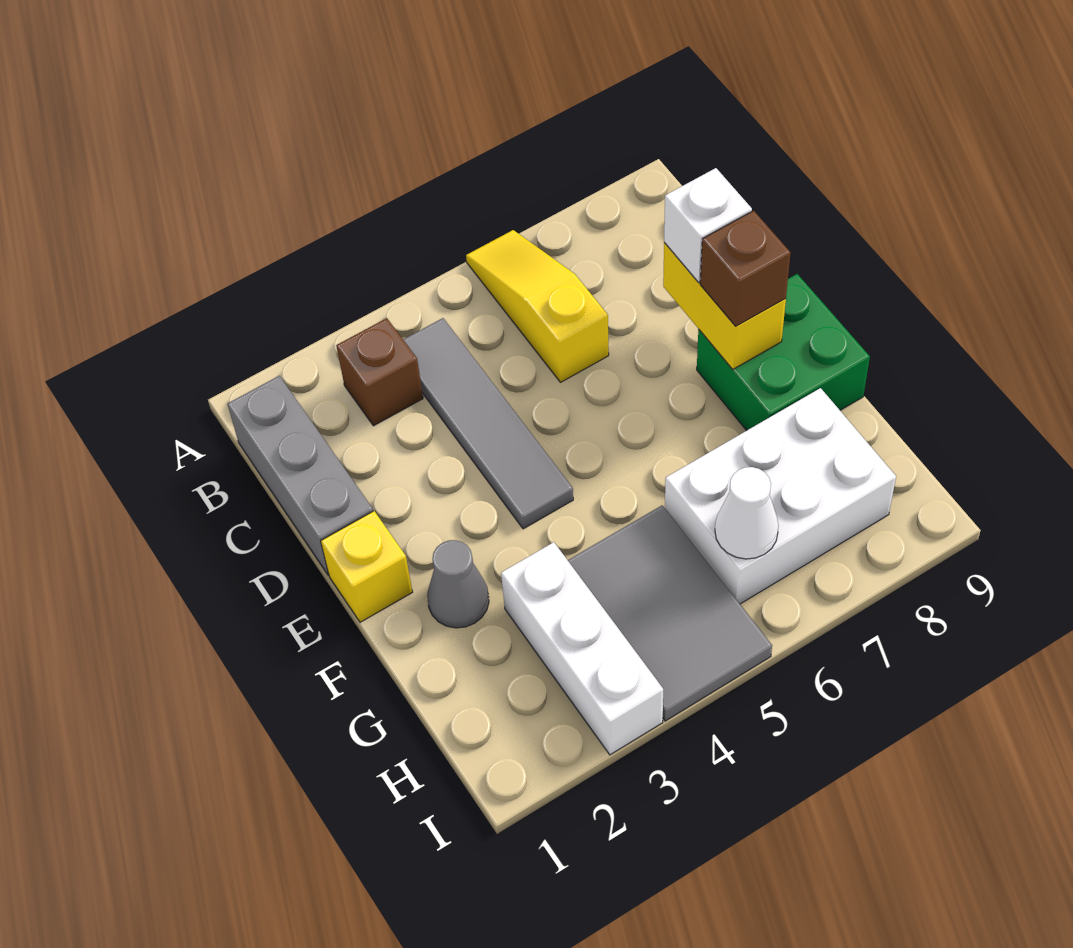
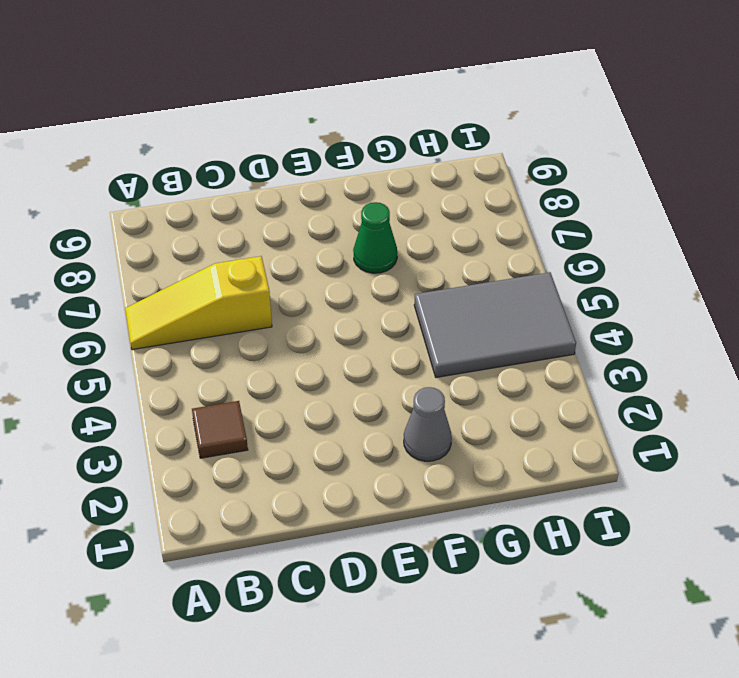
brown tile B3 level 1 -> brown brick B3 level 1
green cone F7 level 1 -> none
none -> grey brick B1:D1 level 1
none -> grey tile B4:E4 level 1
none -> yellow brick E1 level 1

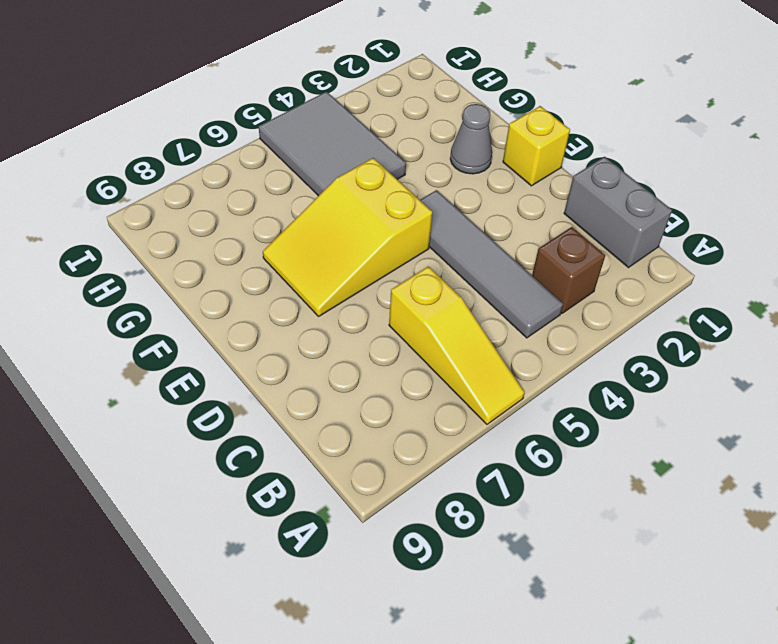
grey brick B1:C1 level 1 -> grey brick B1:D1 level 1
yellow slope E5:F7 level 1 top 5 -> none
none -> green brick E8:F9 level 1
none -> white brick G3:I3 level 1
none -> white brick G6:H8 level 1

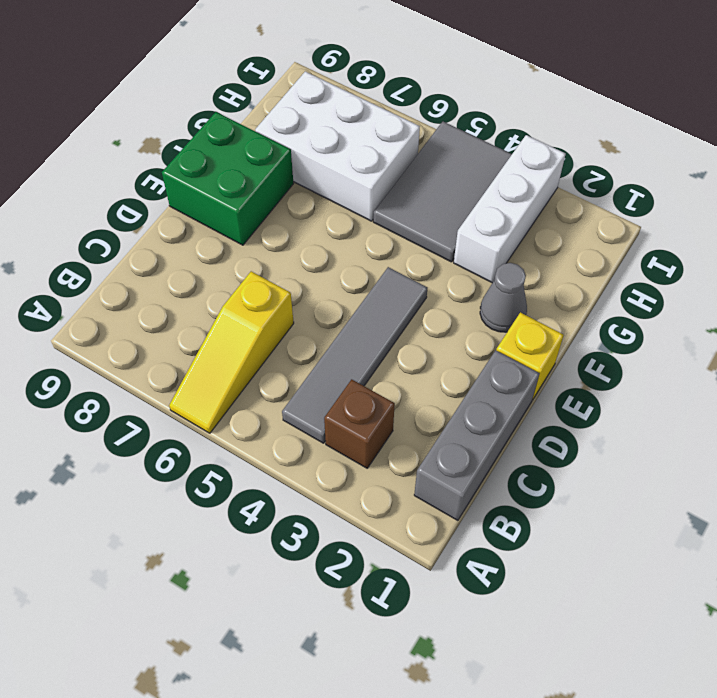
none -> yellow brick D8:E8 level 2
none -> white cone H6 level 2
none -> white brick D8 level 3

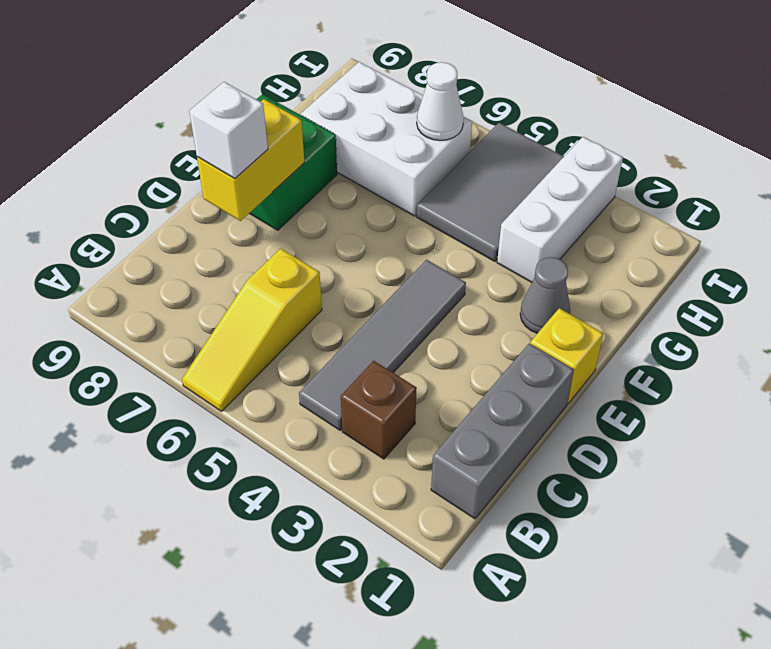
none -> brown brick E8 level 3

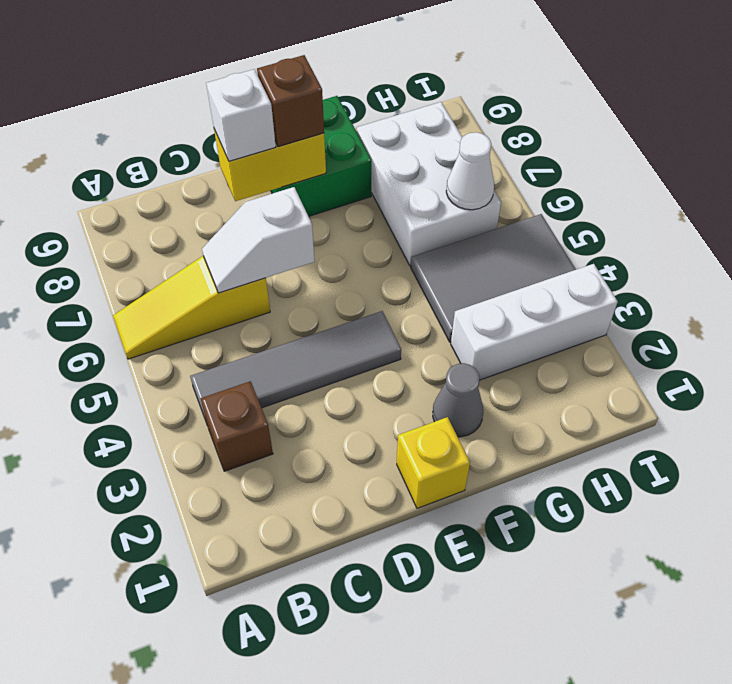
white slope C6:D6 level 2 top D -> none
none -> grey brick B1:D1 level 1

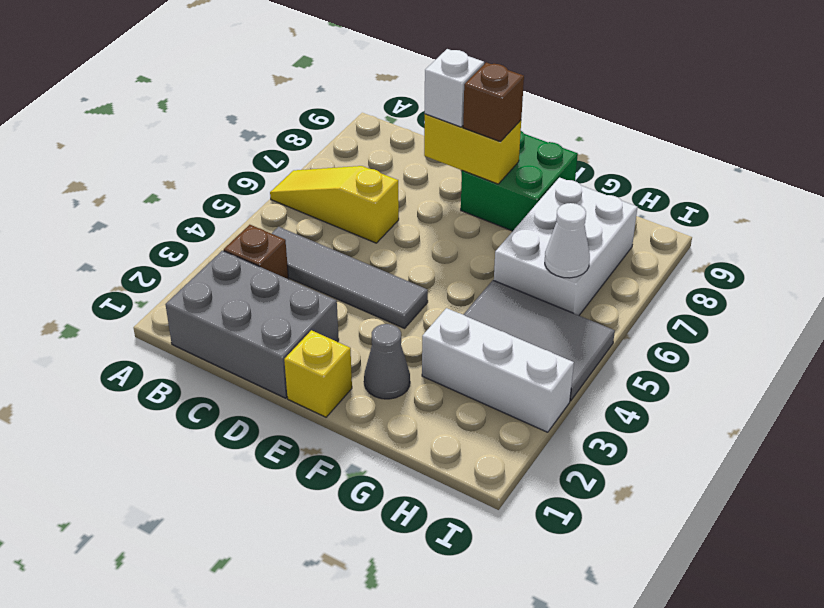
grey brick B1:D2 level 1 -> grey brick B1:D1 level 1

